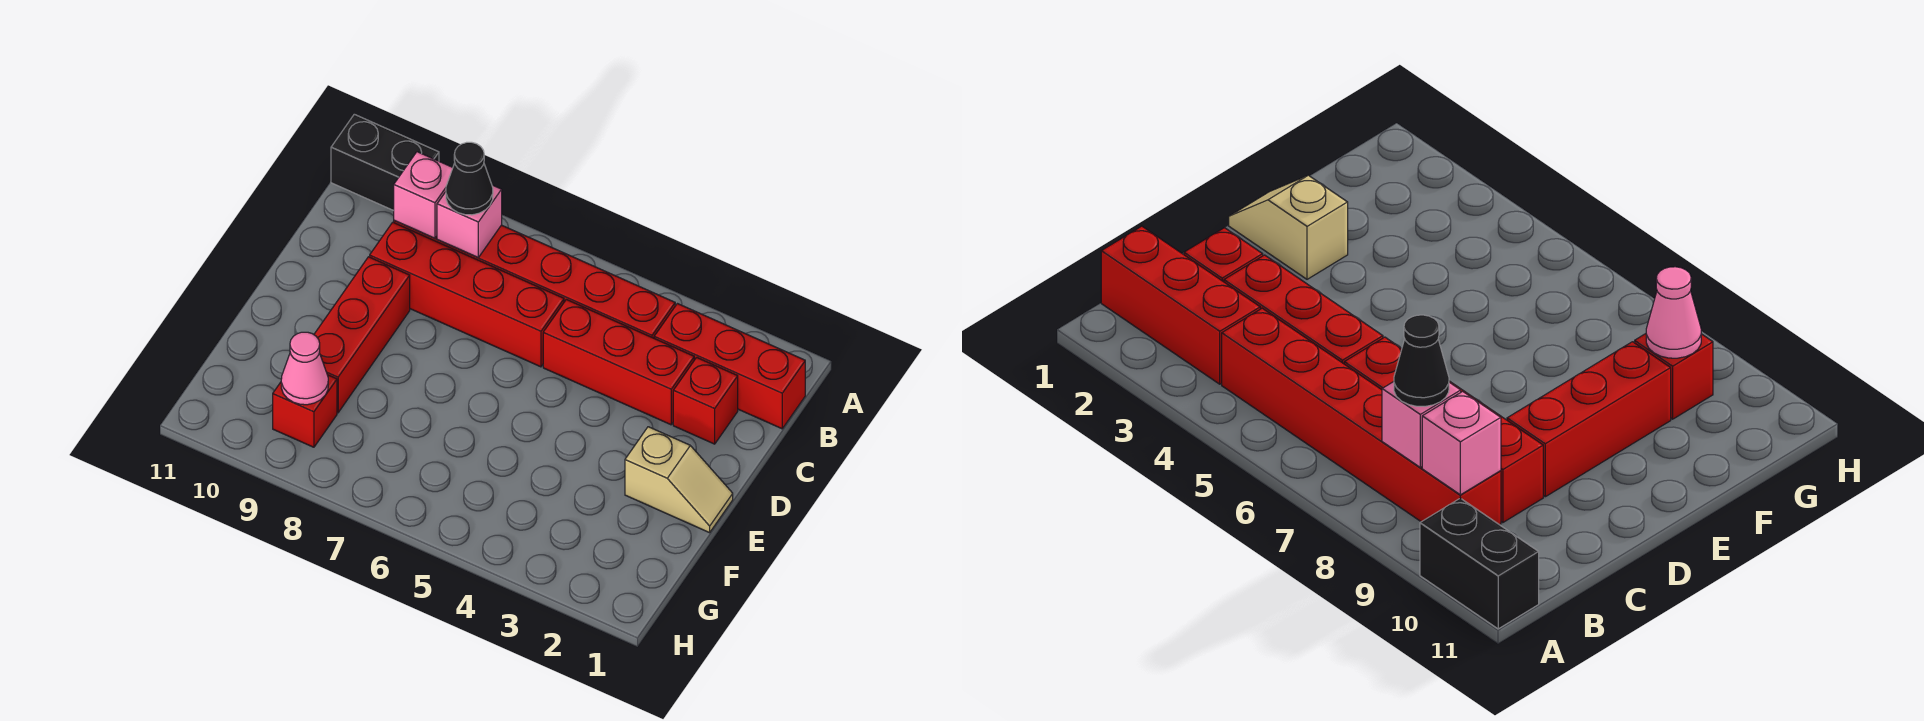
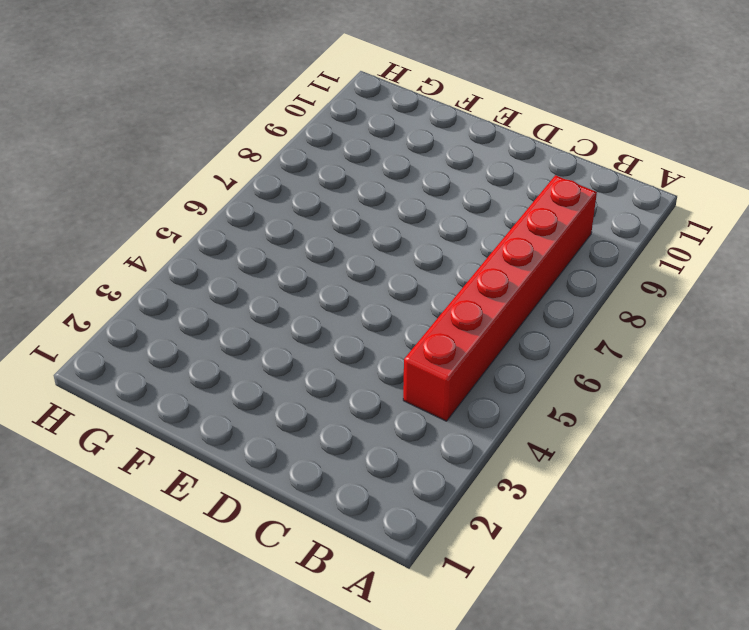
none -> black brick A10:A11 level 1
none -> red brick B1:B3 level 1
none -> red brick C2 level 1

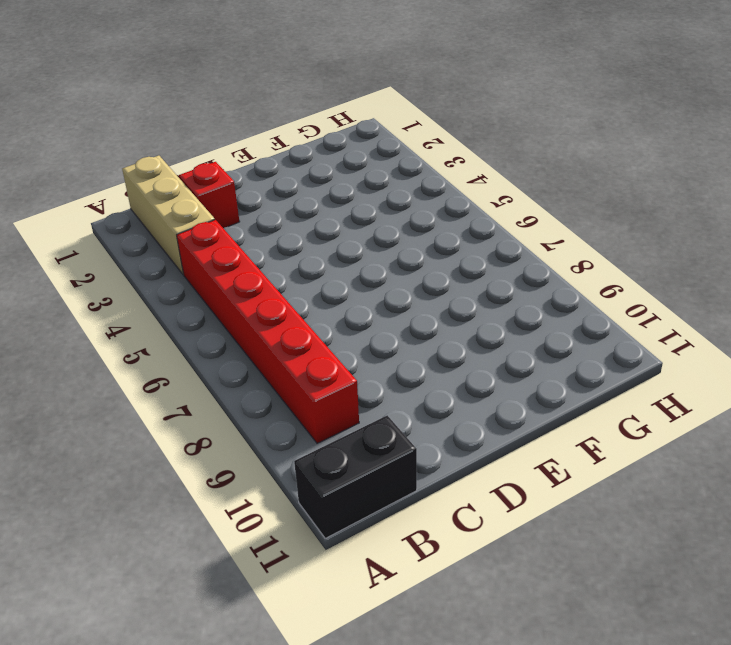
black brick A11:B11 level 1 -> black brick A10:A11 level 1
tan brick B1:B3 level 1 -> red brick B1:B3 level 1
none -> red brick C3:C5 level 1
none -> red brick C6:C9 level 1
none -> red brick D9:F9 level 1

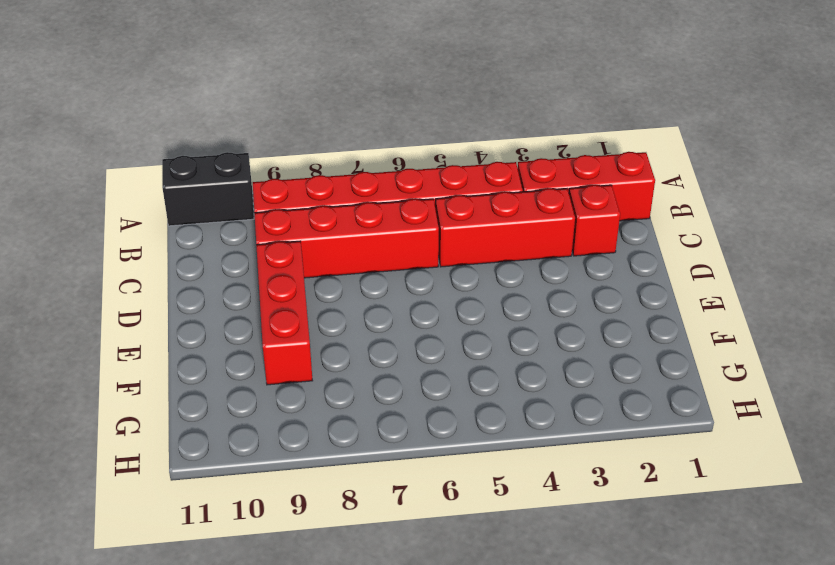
none -> tan slope E1:E2 level 1 top 2
none -> red brick G9 level 1
none -> pink brick B8 level 2

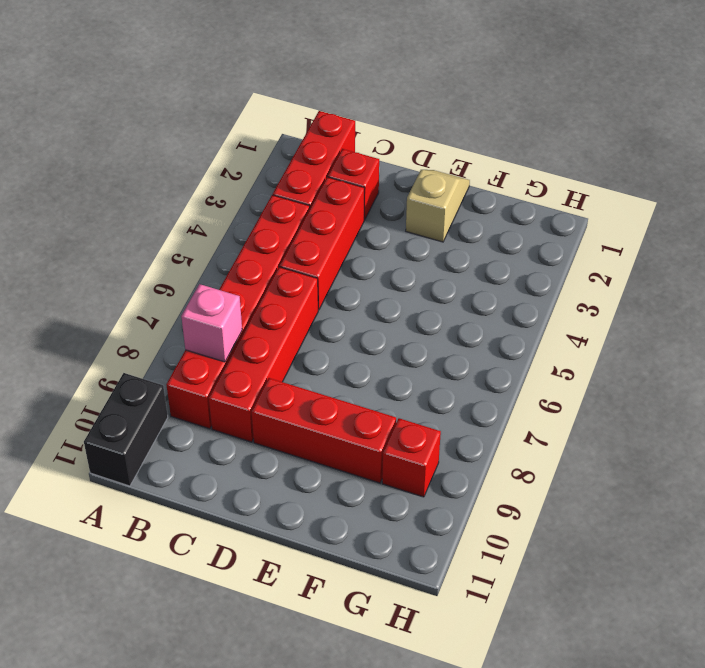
none -> pink brick B9 level 2
none -> pink cone G9 level 2
none -> black cone B8 level 3

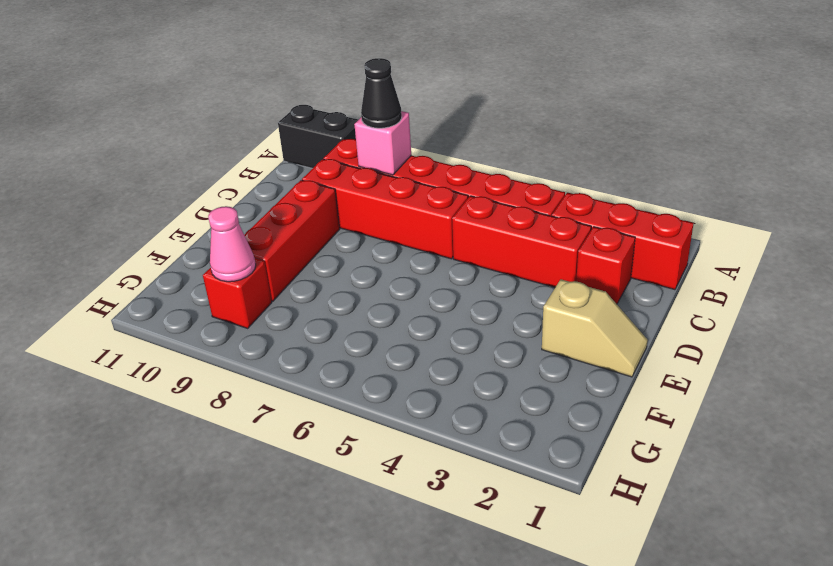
none -> pink brick B9 level 2

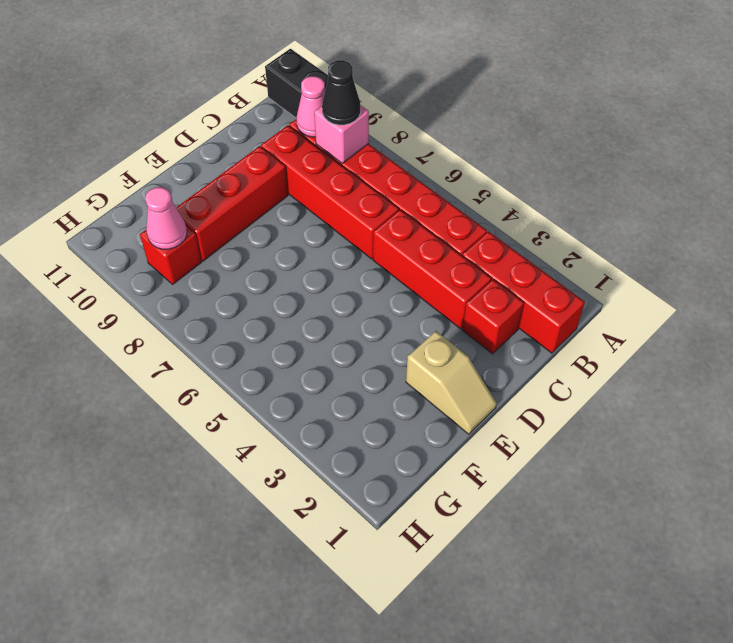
pink cone B9 level 2 -> pink brick B9 level 2

